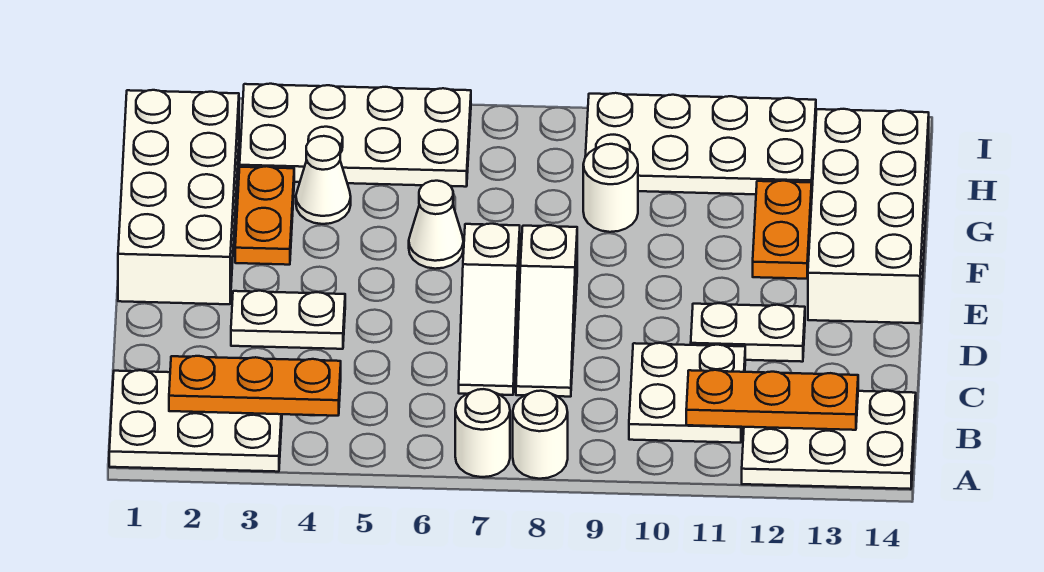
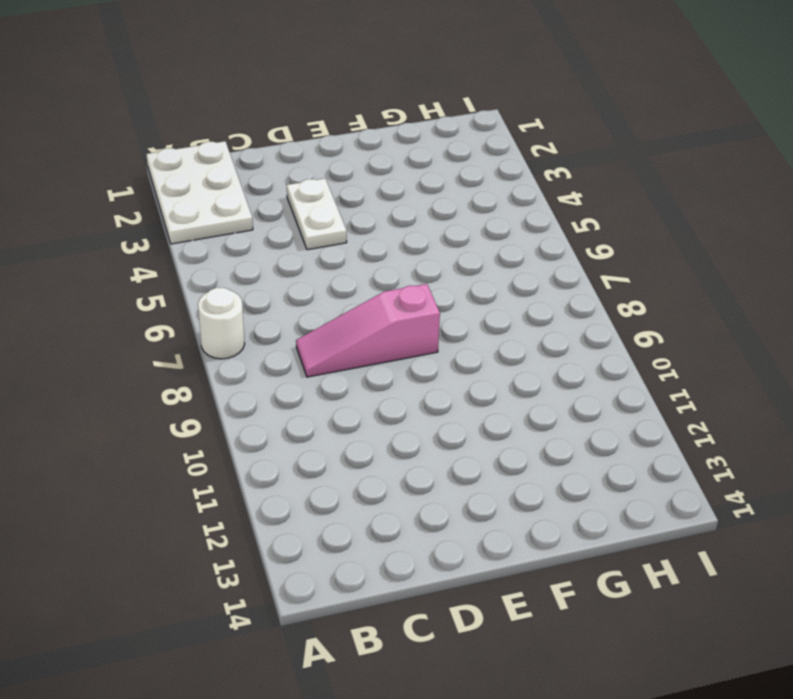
pink slope C8:E8 level 1 top E -> white slope C8:E8 level 1 top E
none -> white round brick A8 level 1
none -> white plate A12:B14 level 1
none -> white plate B10:C11 level 1

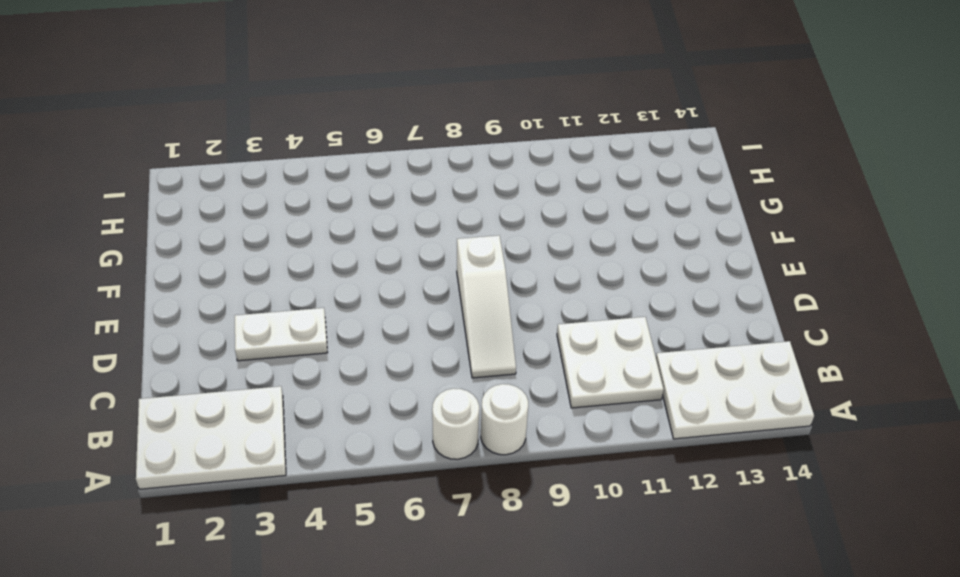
none -> white slope C7:E7 level 1 top E
none -> white plate D11:D12 level 1
none -> white brick E1:H2 level 1

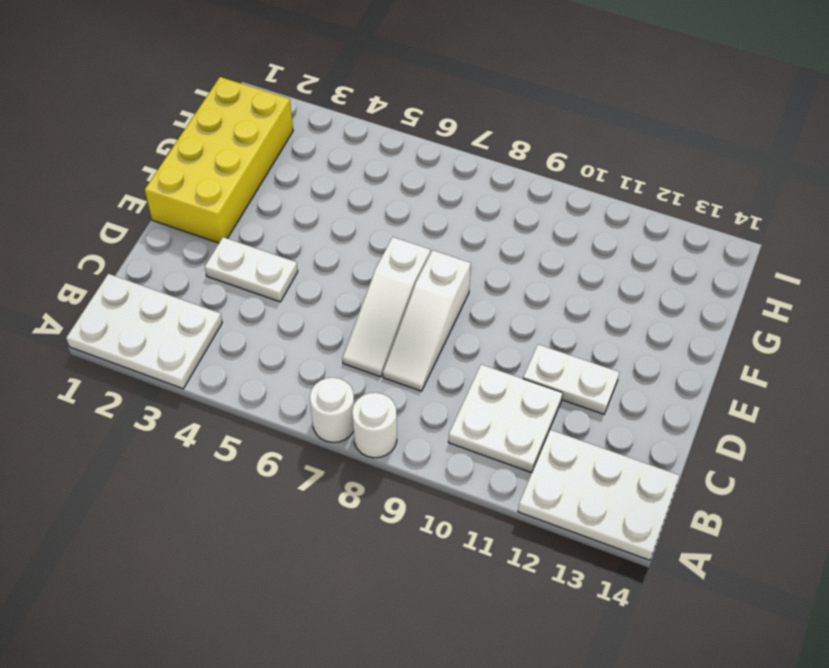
yellow brick E1:H2 level 1 -> white brick E1:H2 level 1
none -> white brick E13:H14 level 1
none -> orange plate F3:G3 level 1
none -> white cone F6 level 1

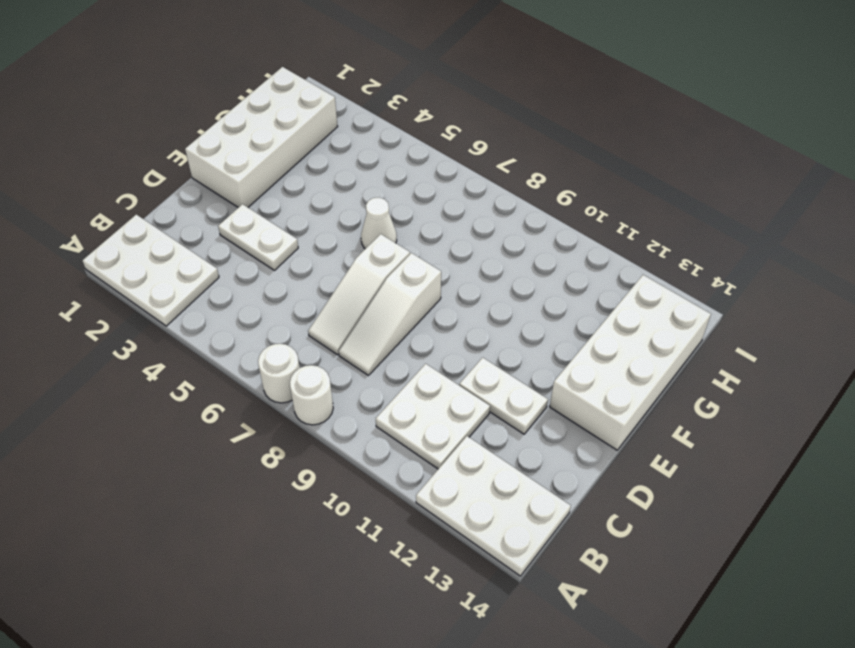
none -> orange plate F3:G3 level 1
none -> orange plate F12:G12 level 1
none -> white cone G4 level 1

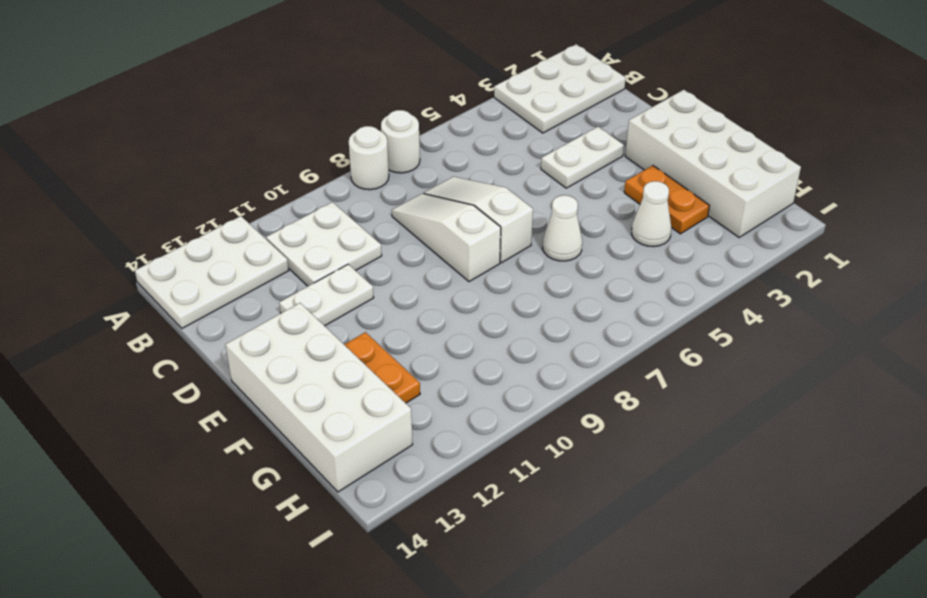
none -> white round brick G9 level 1
none -> white plate H3:I6 level 1
none -> white plate H9:I12 level 1

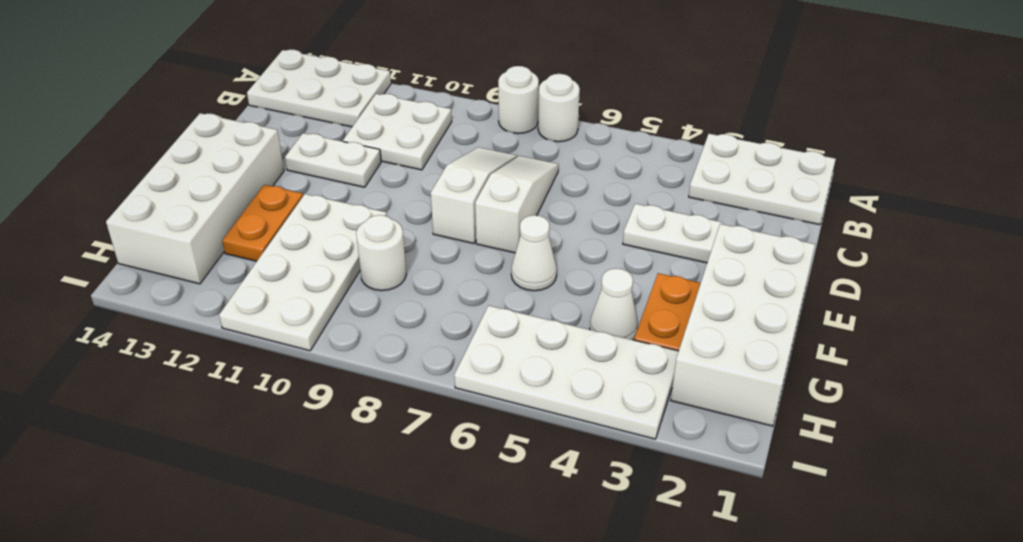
white plate F10:I11 level 1 -> white plate H9:I12 level 1
none -> orange plate B2:B4 level 2
none -> orange plate B11:B13 level 2

